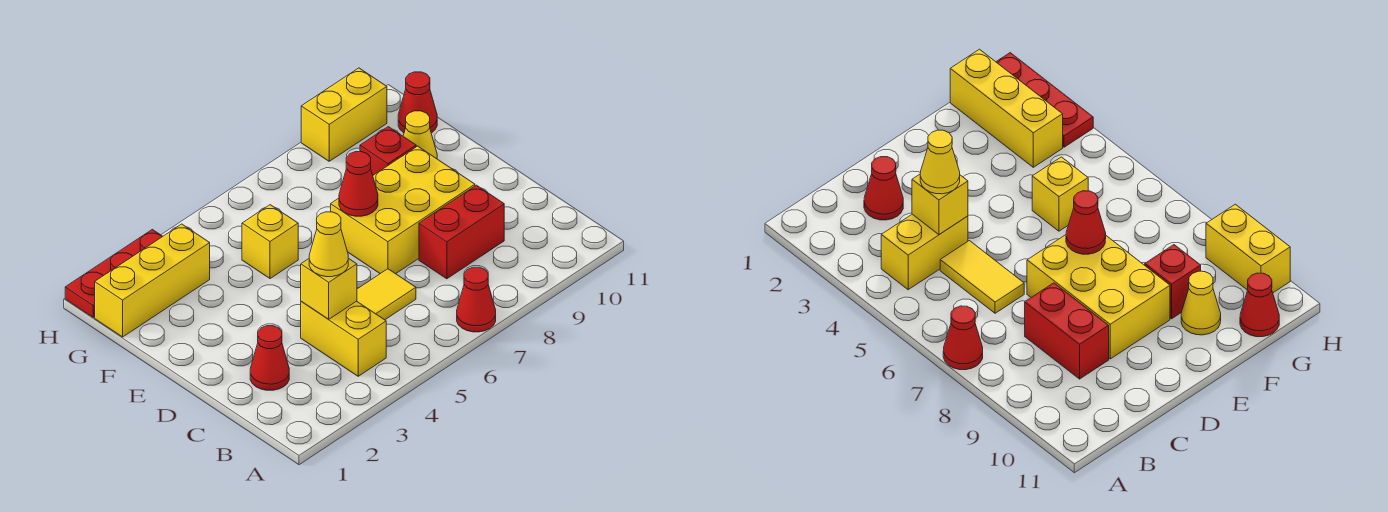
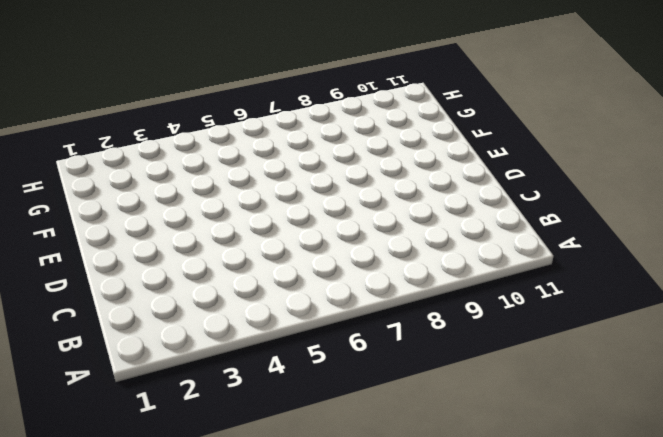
none -> red cone A7 level 1
none -> yellow brick B4:C4 level 1
none -> red cone C2 level 1

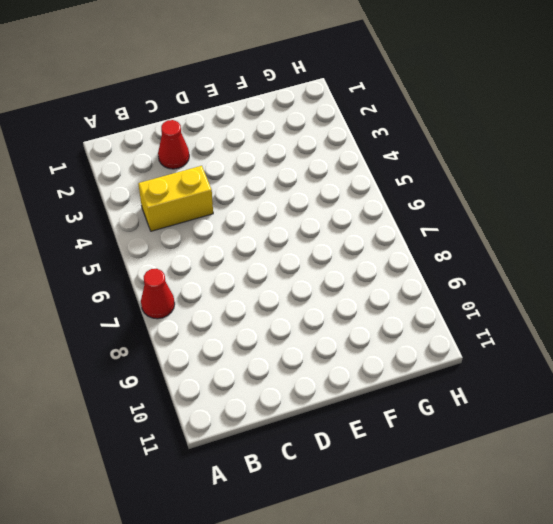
none -> yellow tile C5:C6 level 1
none -> red brick C8:C9 level 1
none -> yellow brick D7:E9 level 1

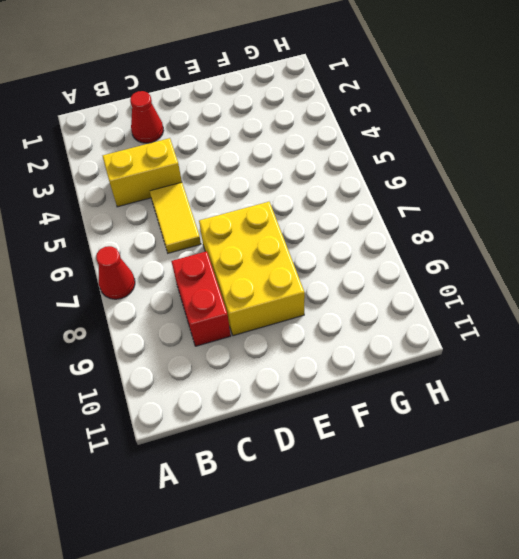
none -> yellow brick F5 level 1
none -> red brick F9 level 1
none -> yellow cone F10 level 1

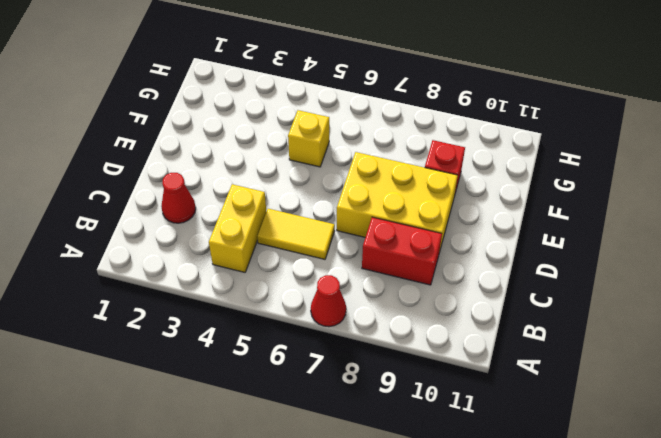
none -> yellow cone F10 level 1
none -> yellow brick G1:G3 level 1
none -> red cone G11 level 1

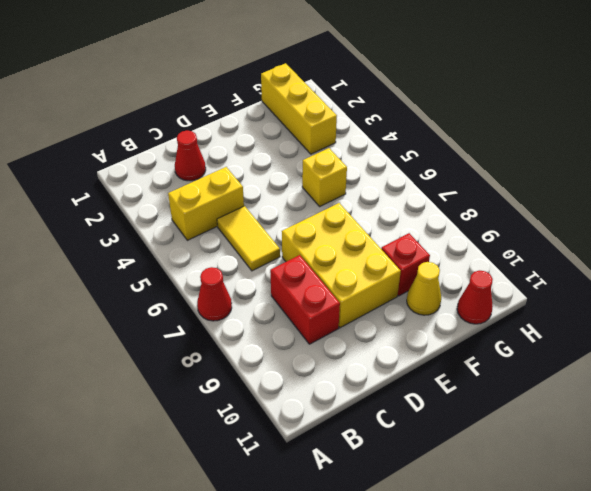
none -> red plate H1:H3 level 1
none -> yellow brick H9:H10 level 1
none -> yellow brick C4 level 2

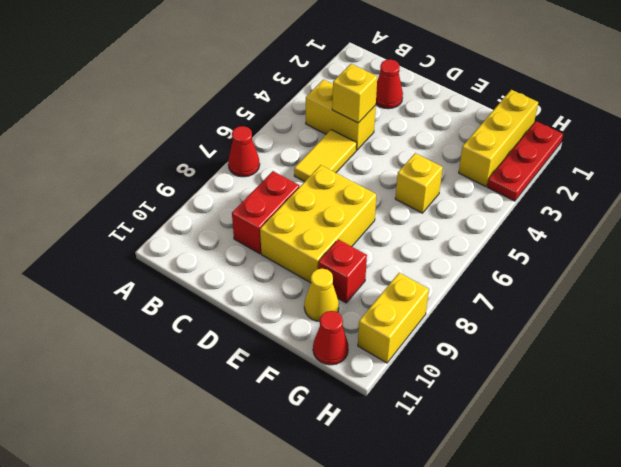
none -> red cone E7 level 2
none -> yellow cone C4 level 3

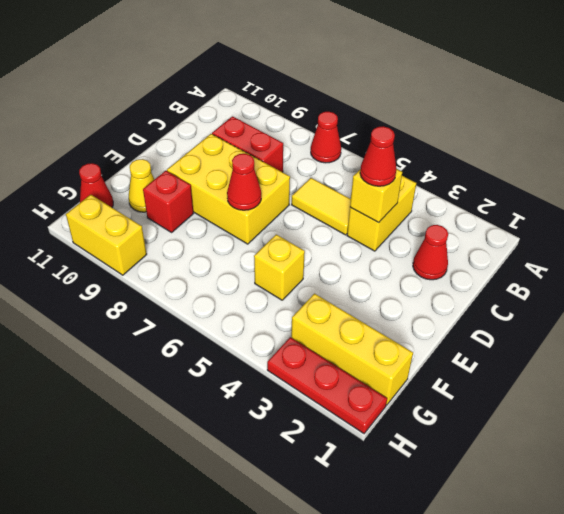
red cone C4 level 3 -> yellow cone C4 level 3

